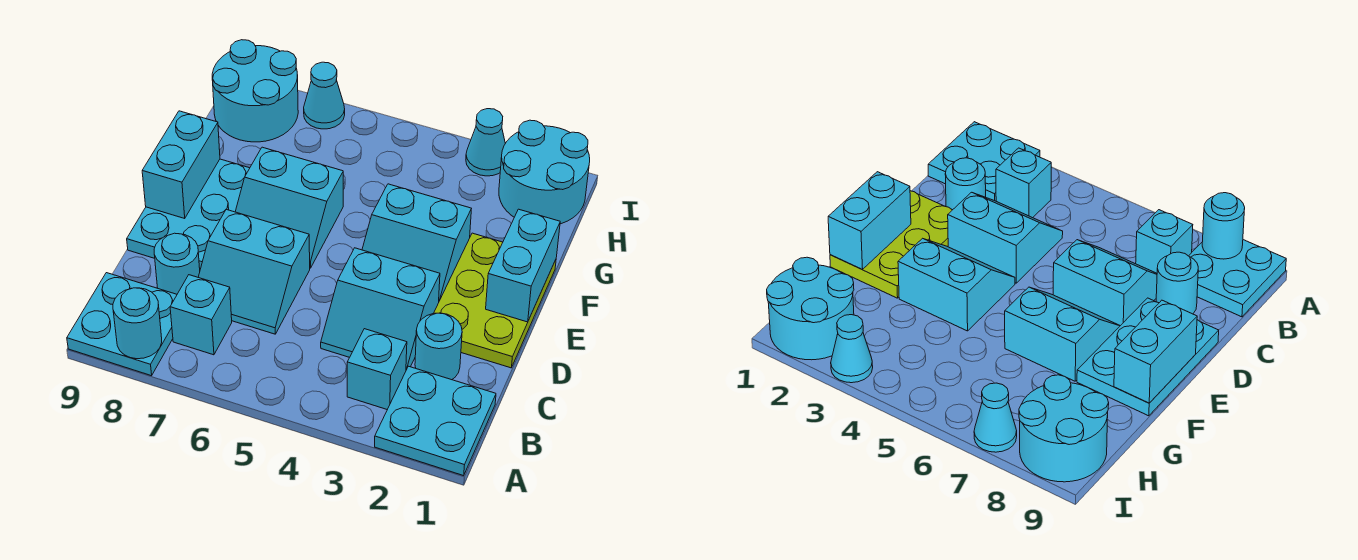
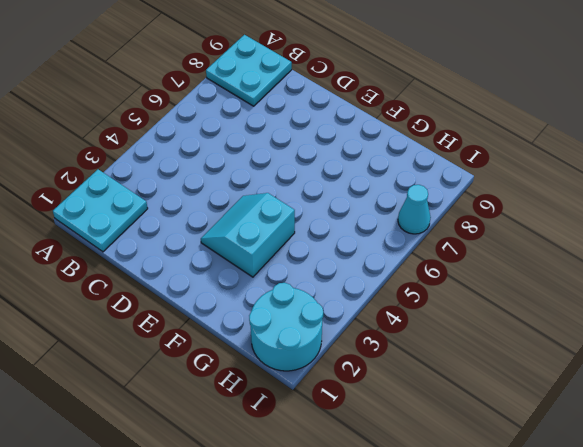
none -> cyan brick B3 level 1
none -> cyan brick B7 level 1
none -> cyan round brick C2 level 1

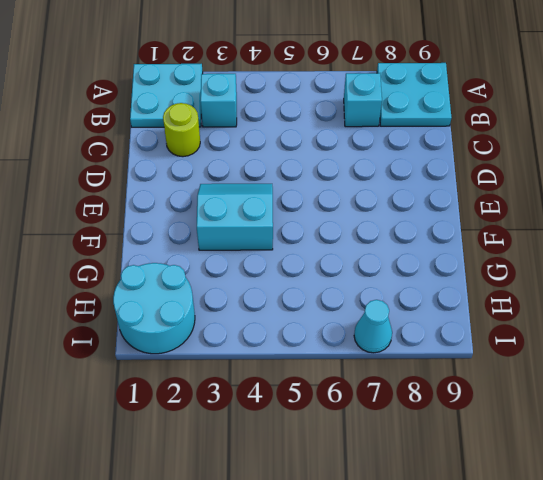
lime round brick C2 level 1 -> cyan round brick C2 level 1
none -> cyan slope C3:D4 level 1 top D
none -> cyan slope C6:D7 level 1 top D
none -> cyan round brick C8 level 1

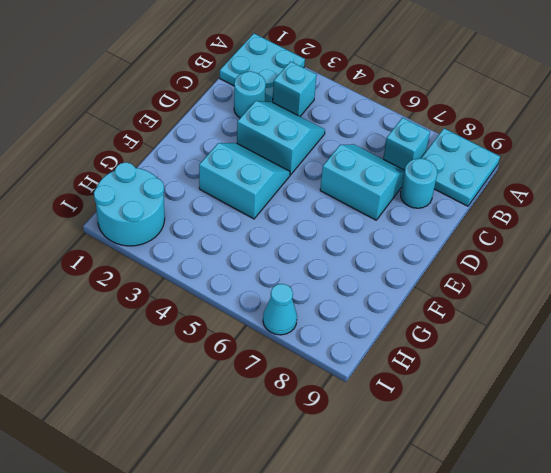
none -> lime plate D1:F2 level 1
none -> cyan plate D8:F9 level 1
none -> cyan slope E6:F7 level 1 top F

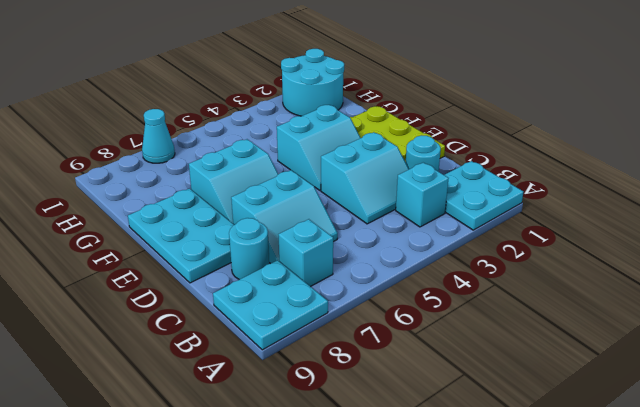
none -> cyan round brick H8:I9 level 1
none -> cyan cone I3 level 1
none -> cyan round brick A8 level 2

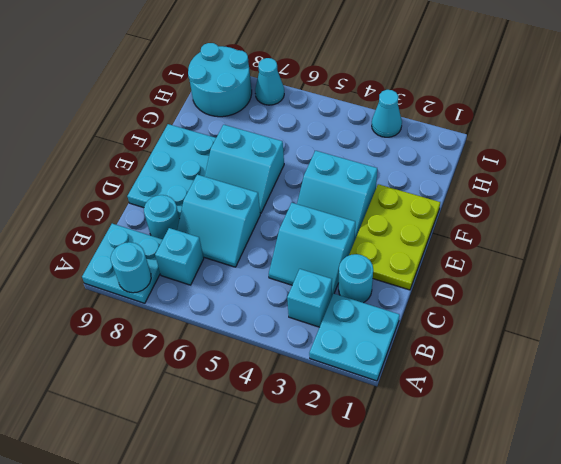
none -> cyan round brick H1:I2 level 1
none -> cyan brick E1:F1 level 2
none -> cyan brick E9:F9 level 2

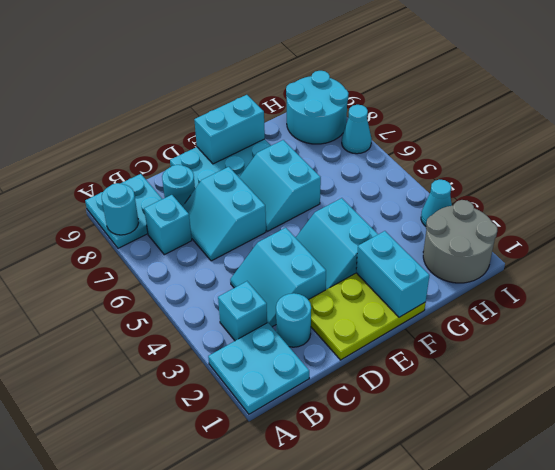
cyan brick F1:F2 level 2 -> cyan brick E1:F1 level 2
grey round brick H1:I2 level 1 -> cyan round brick H1:I2 level 1

